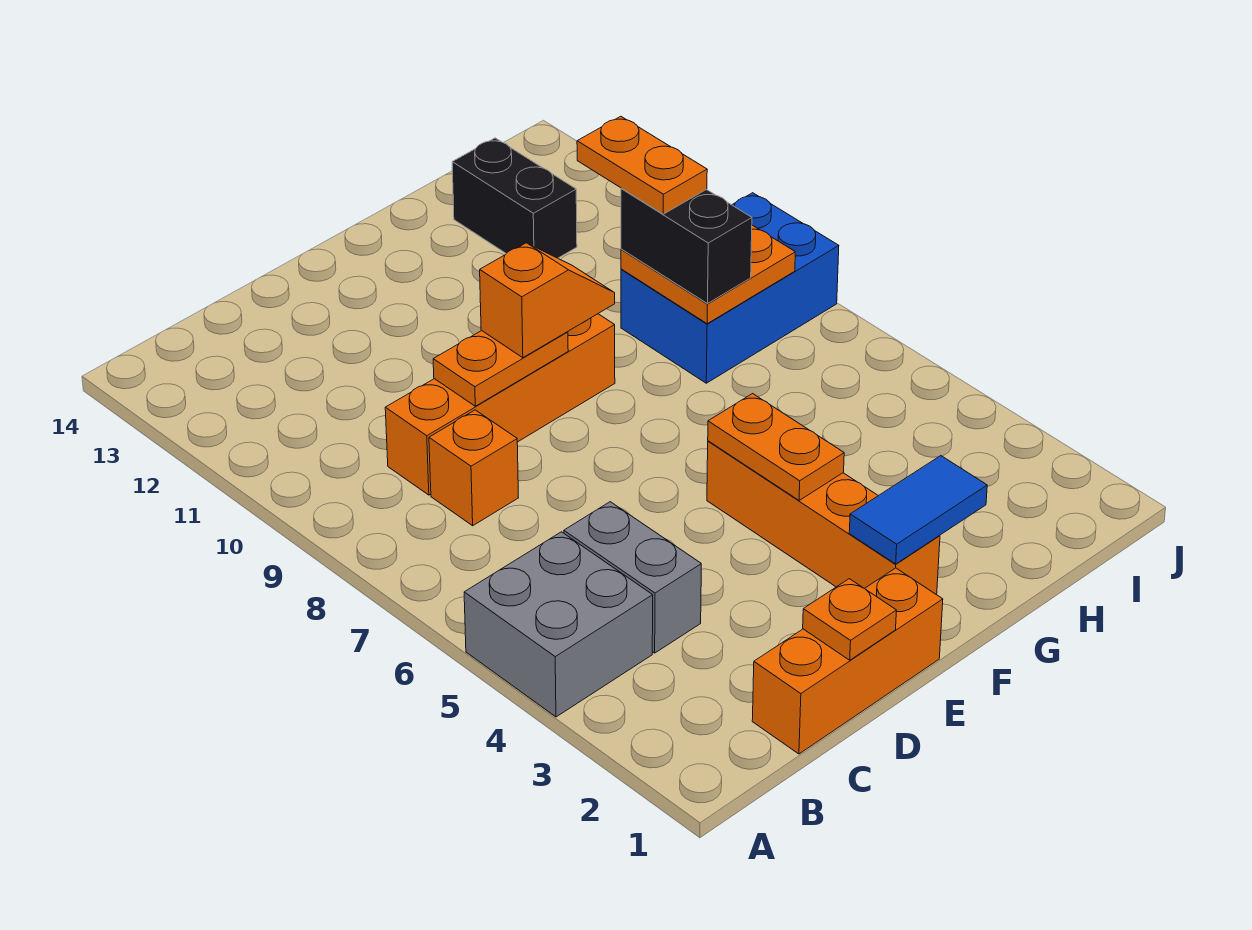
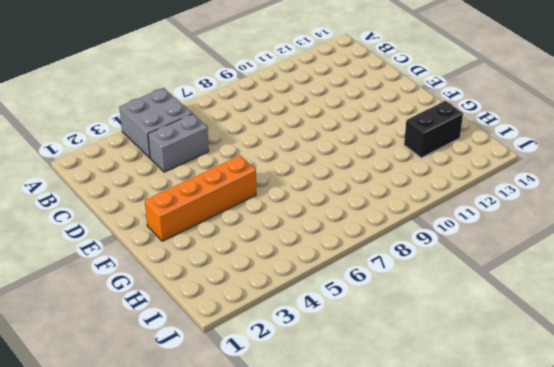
none -> orange brick C1:E1 level 1
none -> orange brick C8 level 1
none -> orange brick C9:F9 level 1

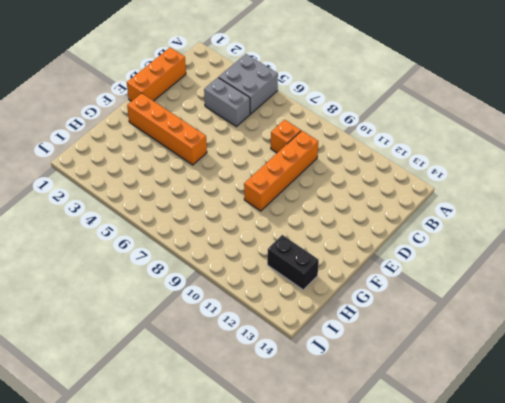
none -> blue brick H8:J9 level 1
none -> orange plate D1 level 2
none -> orange plate D9:E9 level 2

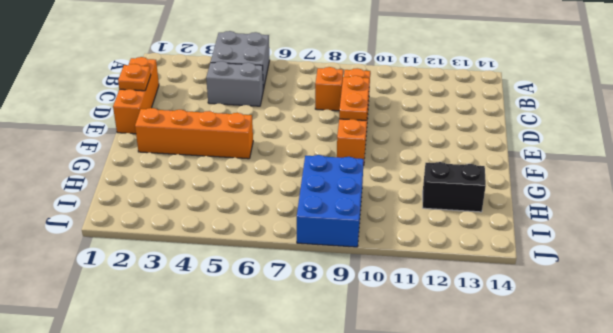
none -> blue tile F2:G2 level 2
none -> orange plate F4:F5 level 2
none -> orange plate H8:I9 level 2

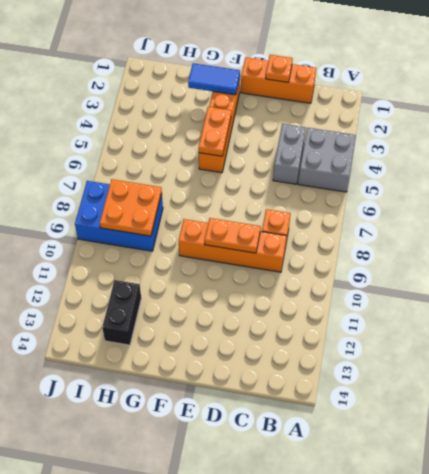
none -> orange slope E9:F9 level 3 top E
none -> black brick H8:H9 level 3
none -> orange plate H9:H10 level 4

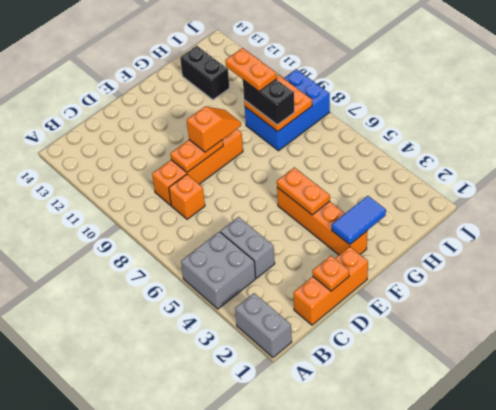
grey brick A1:A2 level 1 -> none

